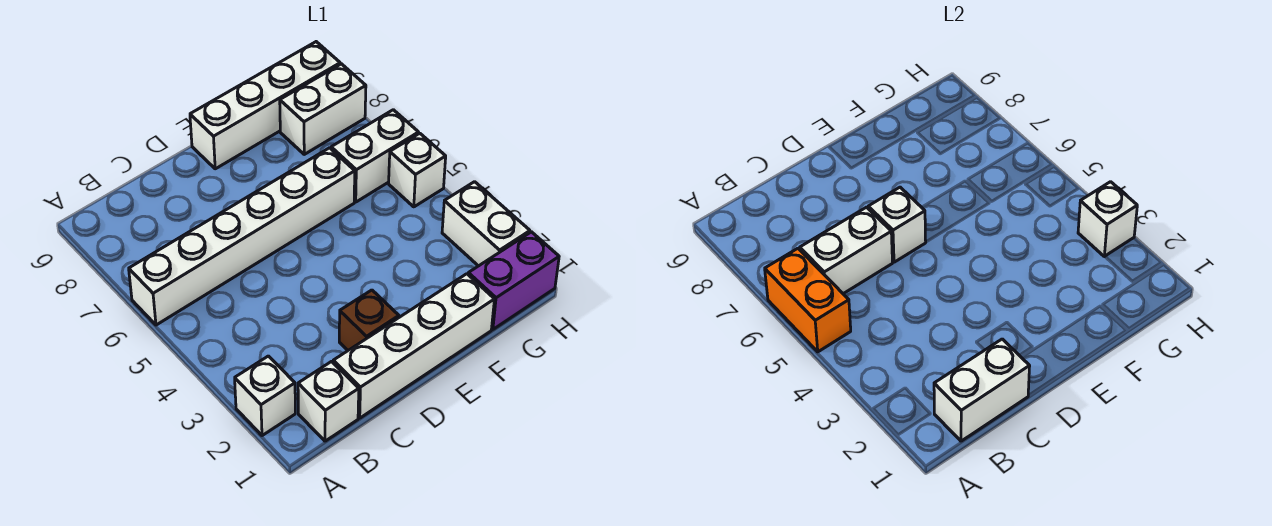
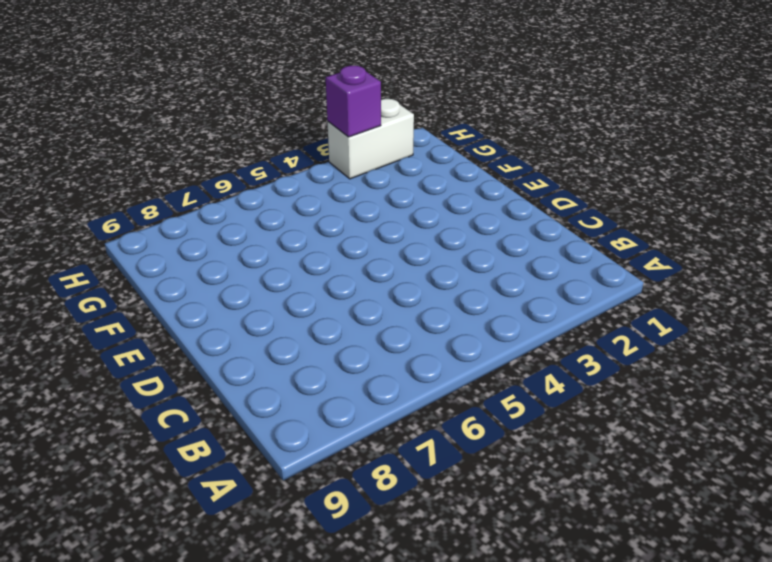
purple brick H3 level 2 -> white brick H3 level 2
none -> white brick A2 level 1
none -> white brick A6:F6 level 1
none -> white brick B1 level 1

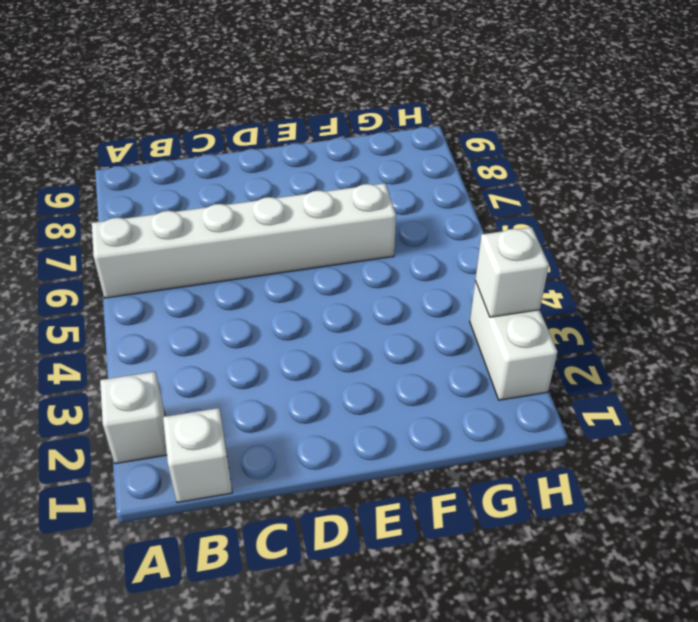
none -> white brick C1:F1 level 1
none -> brown brick D2 level 1
none -> white brick E9:H9 level 1

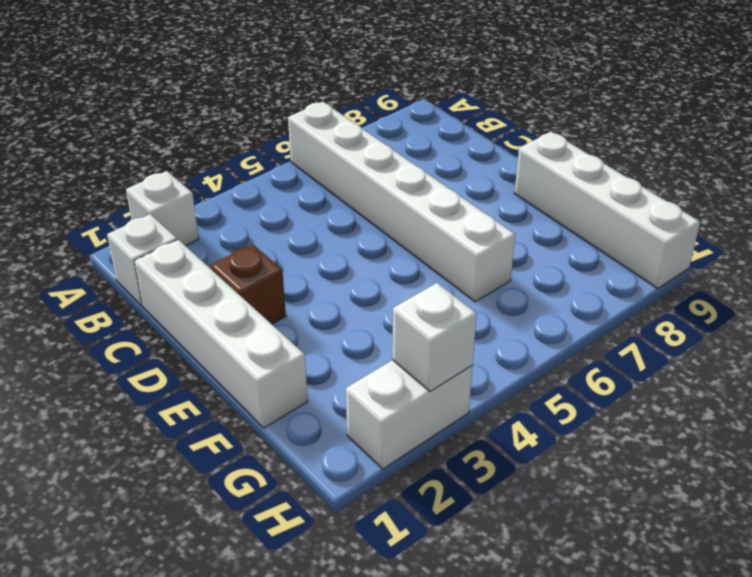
none -> purple brick G1:H1 level 1
none -> white brick G6:H6 level 1
none -> white brick G8:H8 level 1

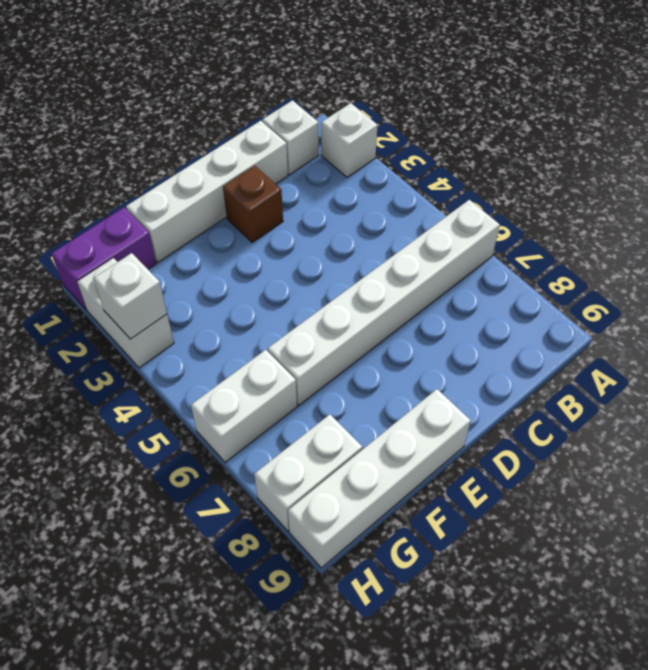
none -> white brick H5 level 1
none -> orange brick A5:A6 level 2
none -> white brick B1:C1 level 2

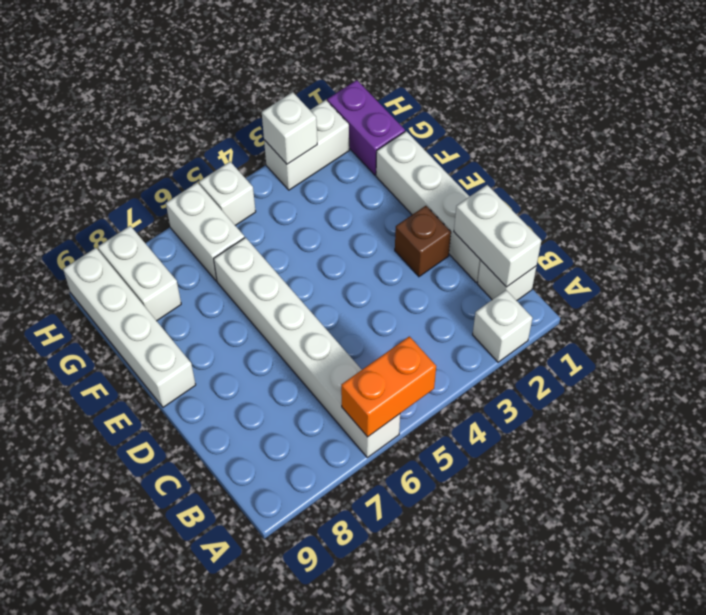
none -> white brick B6:C6 level 2
none -> white brick D6 level 2

